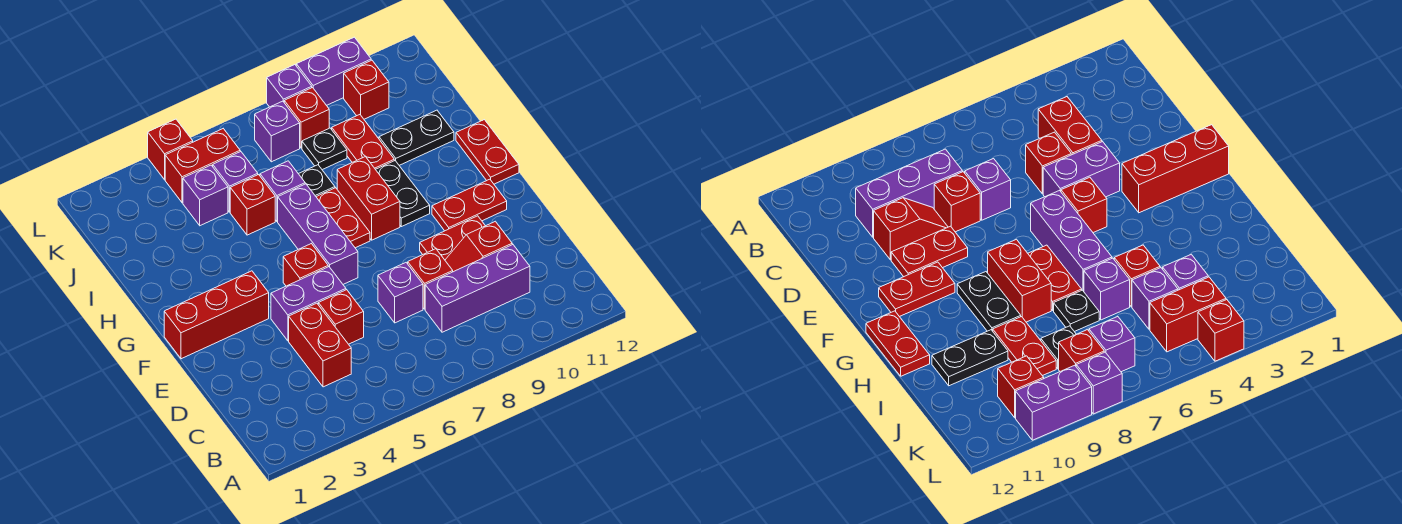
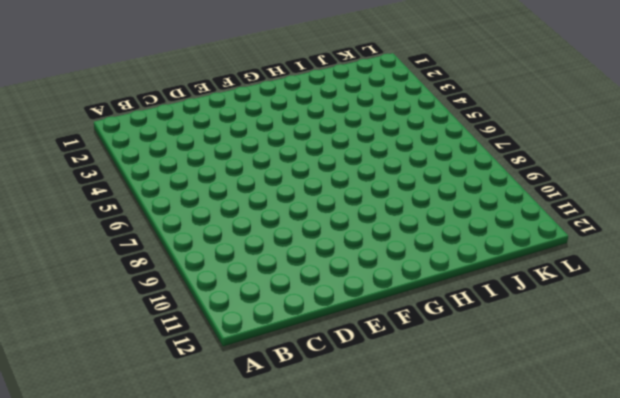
none -> red brick C4:D4 level 1
none -> purple brick C8:C10 level 1
none -> red brick D5 level 1
none -> purple brick D7 level 1

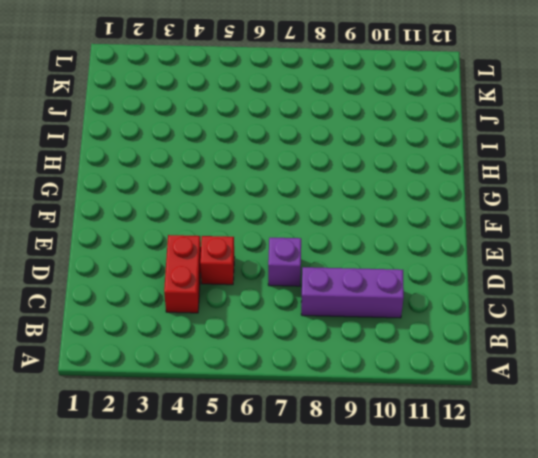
none -> red brick D8 level 1
none -> red slope D9:D10 level 1 top 10
none -> purple brick E4:E5 level 1
none -> red plate E9:E10 level 1

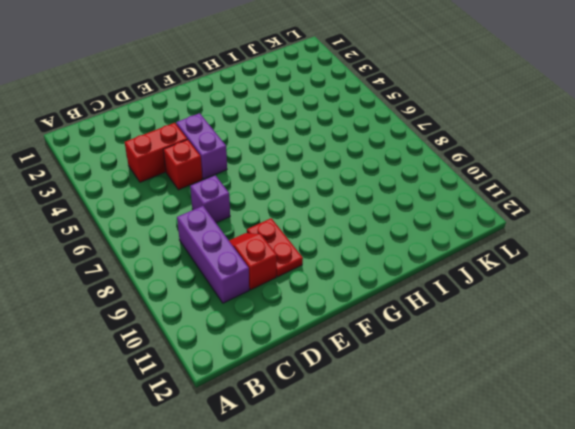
none -> red brick D8 level 1
none -> red brick F1:F3 level 1
none -> red brick F5 level 1
none -> purple brick F6:H6 level 1

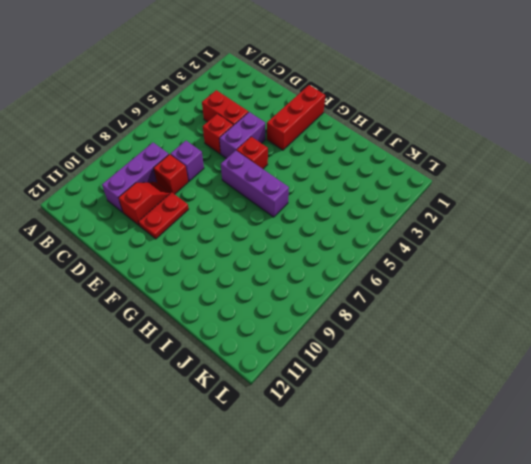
none -> red plate F10:F11 level 1
none -> red plate G7:H7 level 1
none -> red brick G8:H8 level 1
none -> black plate G9:H9 level 1

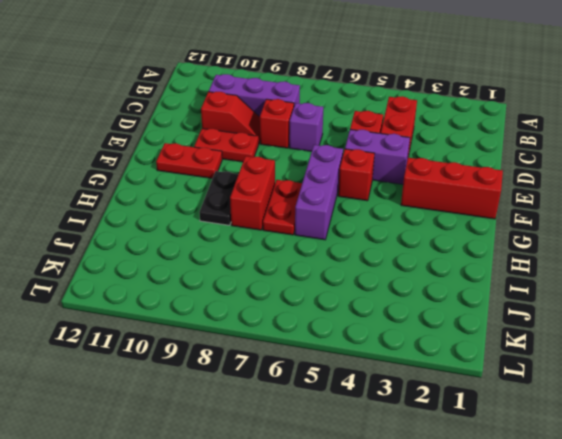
none -> red plate G12:H12 level 1
none -> red brick I5 level 1
none -> purple brick I6 level 1
none -> black plate I7 level 1

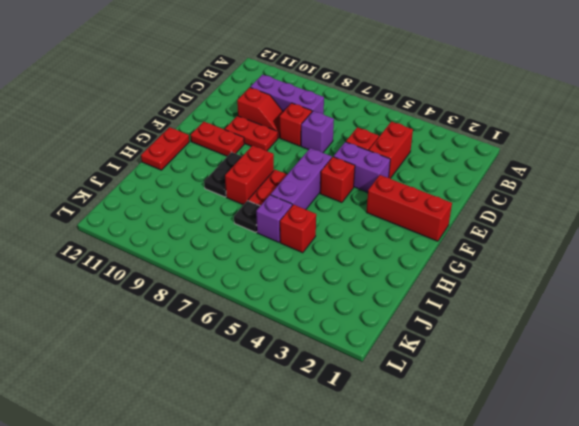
none -> red plate I9:J9 level 1
none -> black plate I10:I11 level 1
none -> purple brick J4 level 1
none -> purple brick J5 level 1

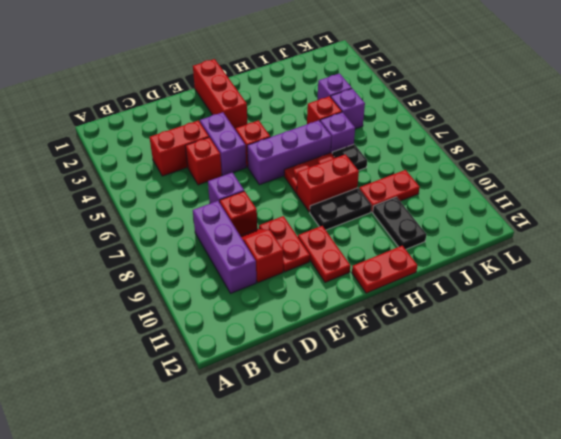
none -> black plate J8 level 1
none -> red brick K4:K5 level 1
none -> purple brick K7 level 1
none -> red brick K8 level 1

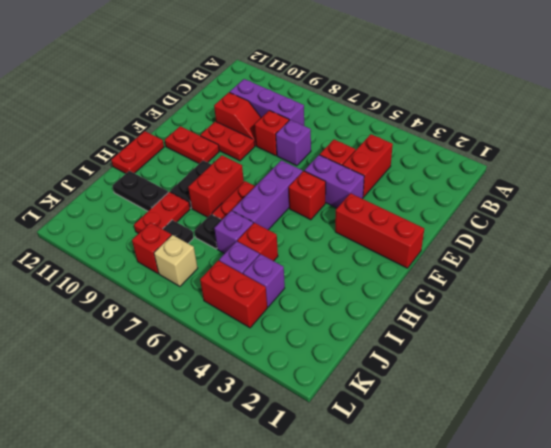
tan brick K7 level 1 -> purple brick K7 level 1
none -> red brick K10 level 1
none -> red brick L4 level 1
none -> purple brick L8 level 1
none -> purple brick L9:L10 level 1

